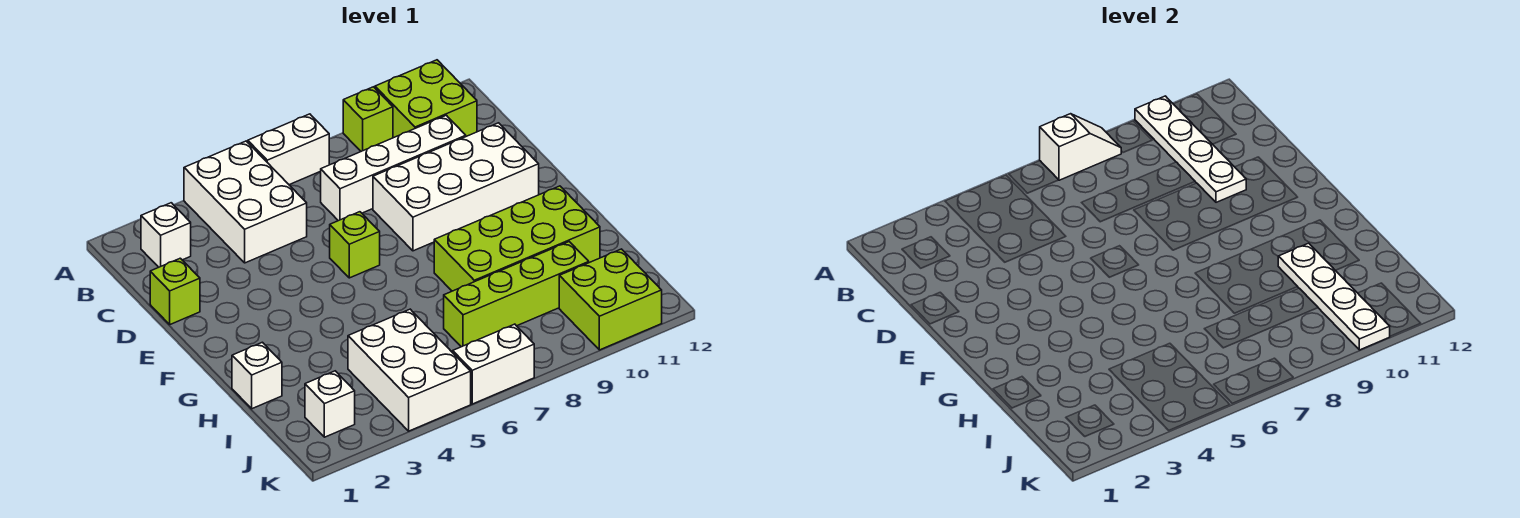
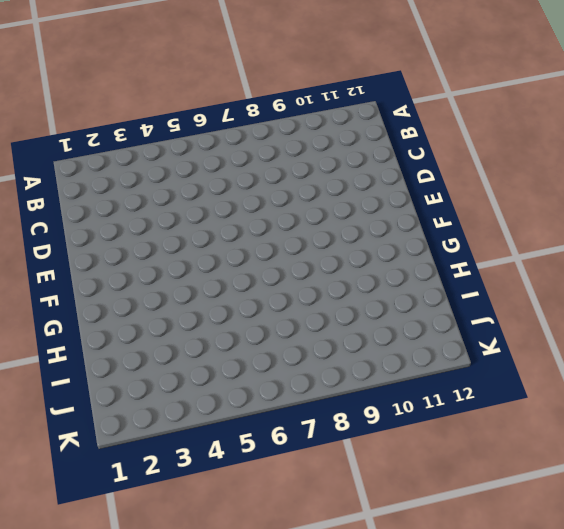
none -> white brick A4:C5 level 1
none -> white brick A6:A7 level 1
none -> lime brick A9 level 1

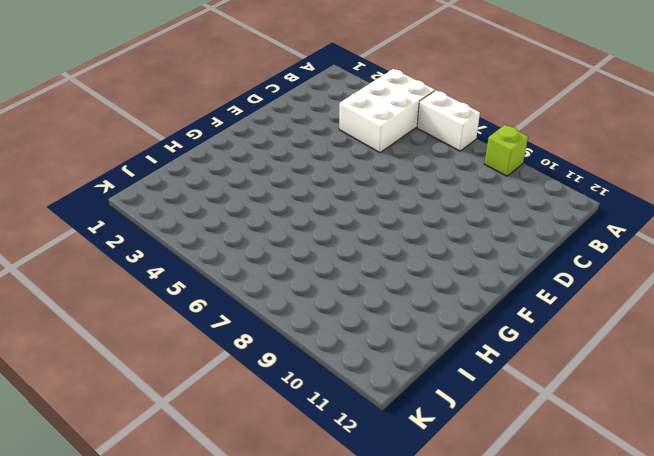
none -> lime brick A10:B11 level 1
none -> white brick B2 level 1
none -> white brick C7:C10 level 1

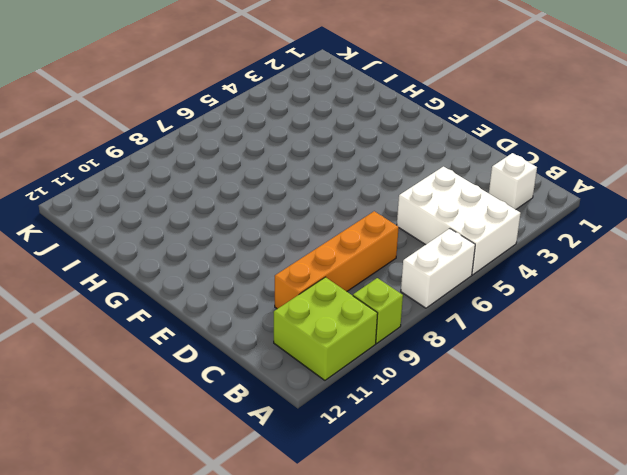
orange brick C7:C10 level 1 -> white brick C7:C10 level 1
none -> lime brick D1 level 1
none -> white brick D8:E11 level 1
none -> lime brick E6 level 1

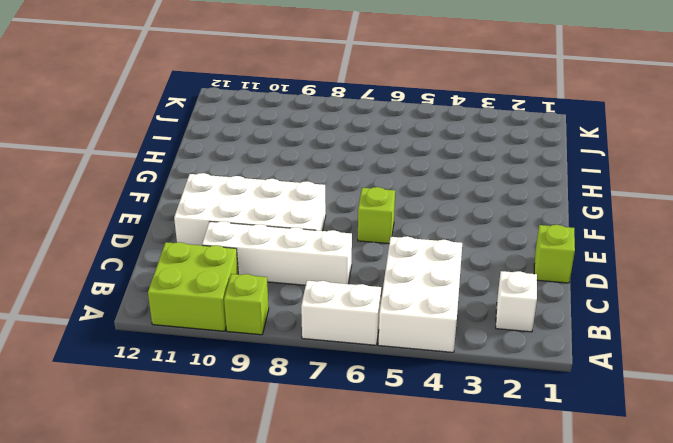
none -> lime brick G8:H11 level 1
none -> white brick H1 level 1
none -> white brick I4:K5 level 1

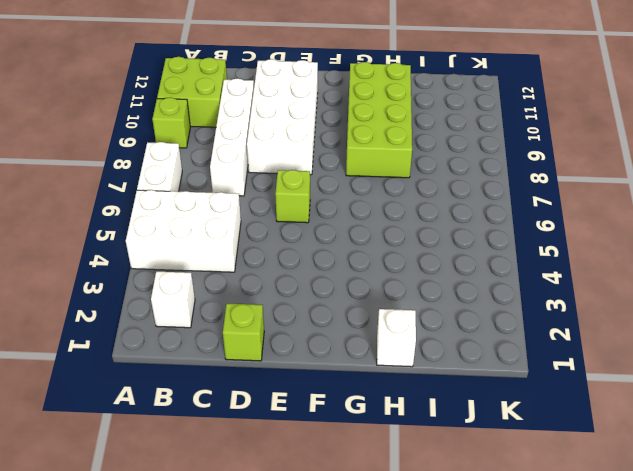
none -> white brick I4:K5 level 1
none -> lime brick I7:I10 level 1
none -> white brick J2 level 1

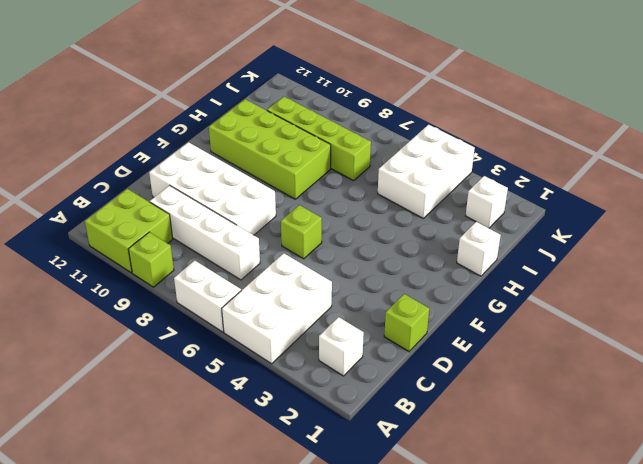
none -> lime brick J10:K11 level 1
none -> white brick K6:K7 level 1
none -> white slope A7:A8 level 2 top 7

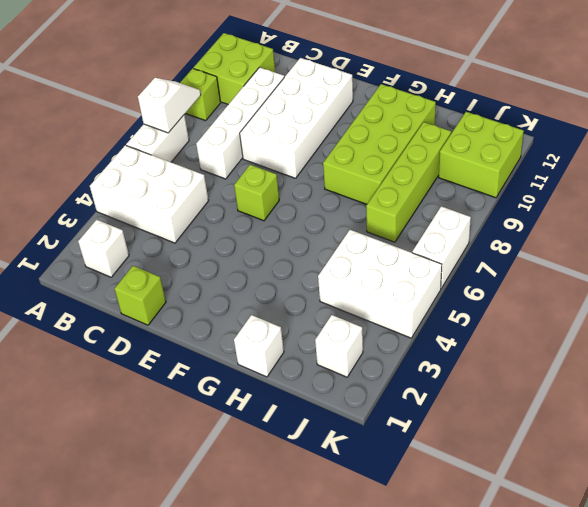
none -> white plate A10:D10 level 2
none -> white plate H10:K10 level 2

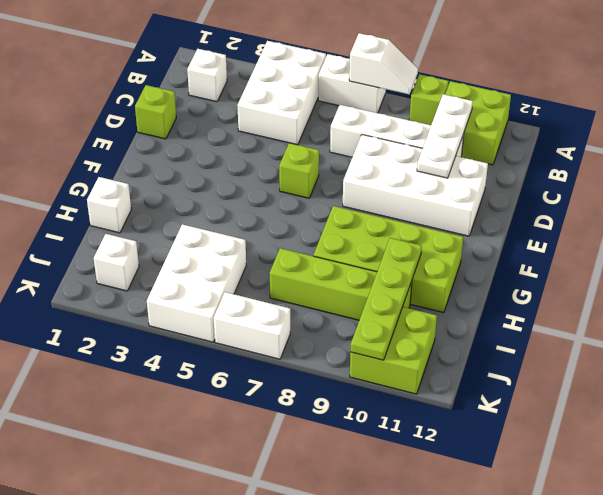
white plate B10:D10 level 2 -> white plate A10:D10 level 2
lime plate H10:K10 level 2 -> white plate H10:K10 level 2

